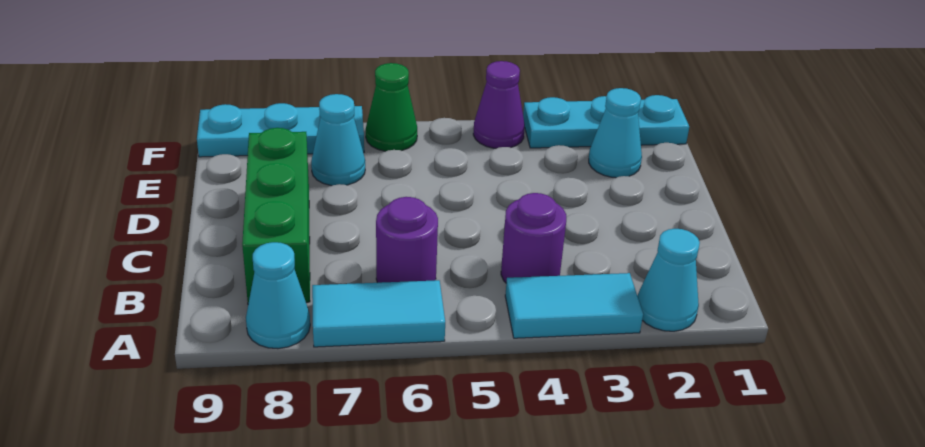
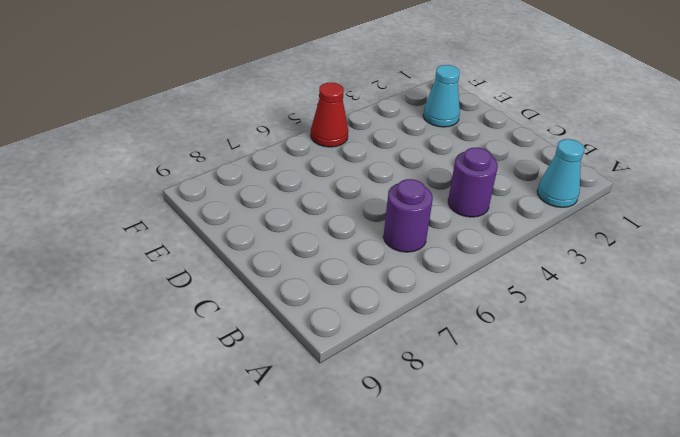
red cone F5 level 1 -> none
none -> cyan tile A3:A4 level 1
none -> cyan tile A6:A7 level 1
none -> cyan cone A8 level 1

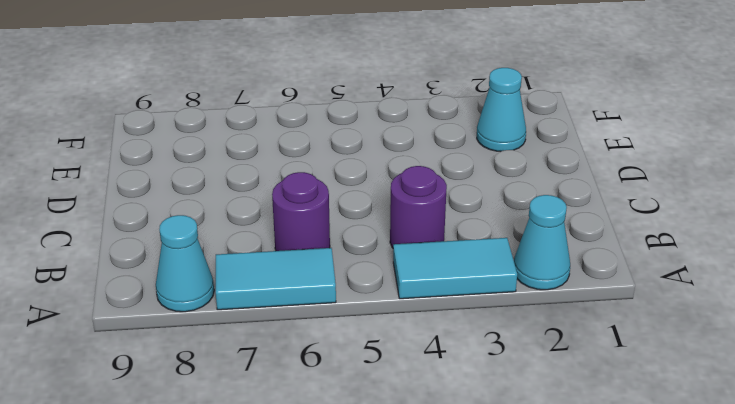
none -> green brick B8:D8 level 1
none -> cyan cone E7 level 1
none -> cyan plate F1:F3 level 1

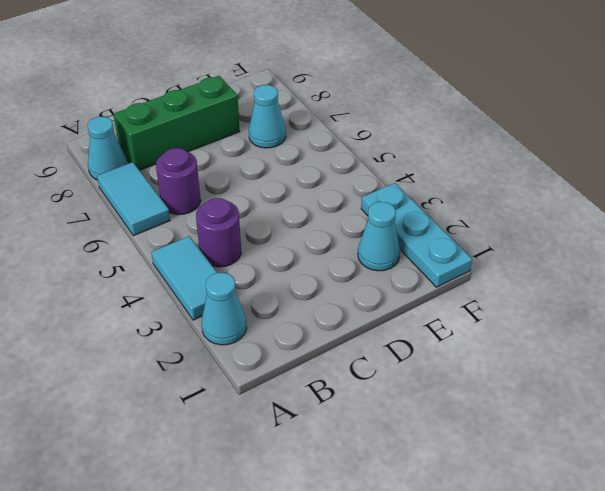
none -> purple cone F4 level 1
none -> green cone F6 level 1
none -> cyan plate F7:F9 level 1

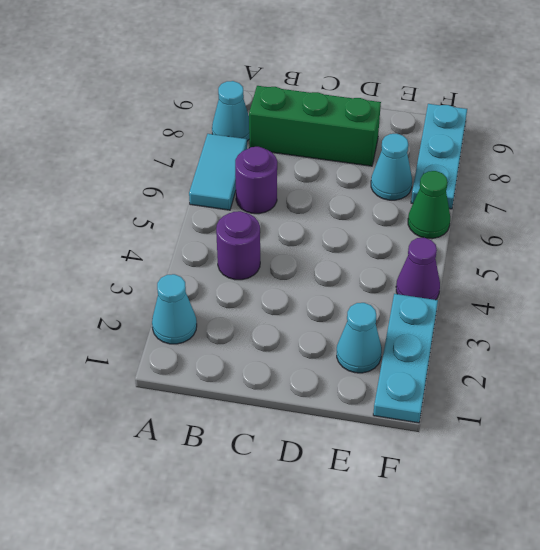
none -> cyan tile A3:A4 level 1

